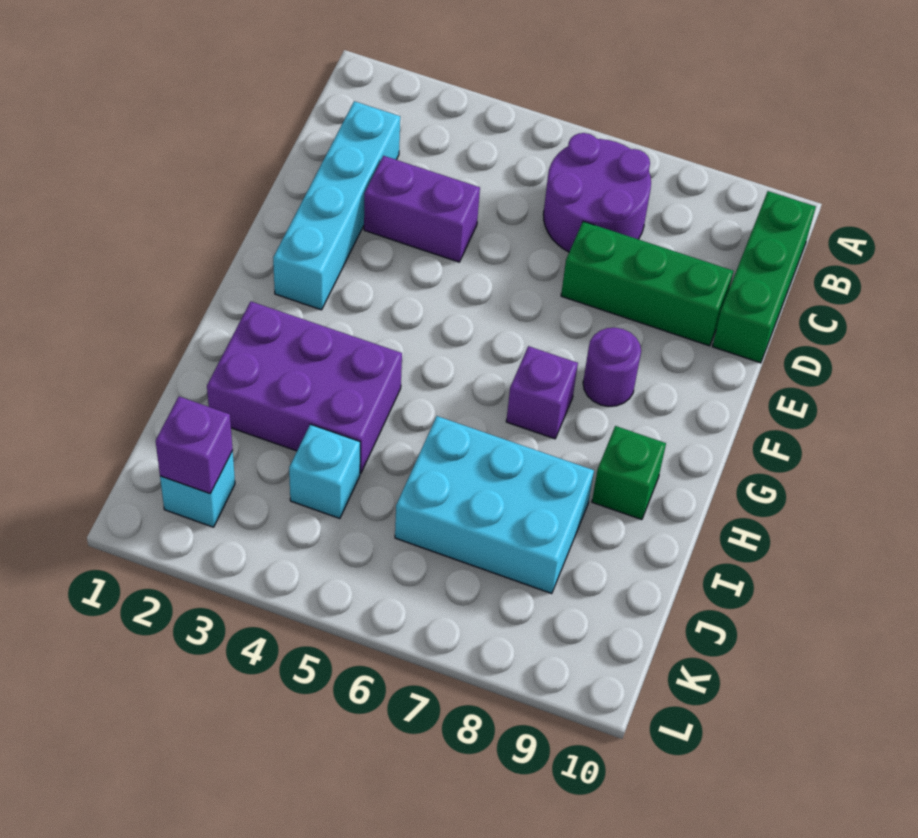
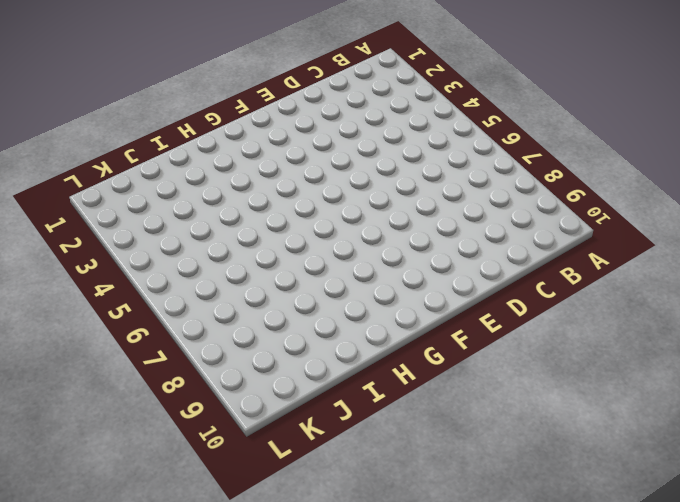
none -> purple round brick B6:C7 level 1
none -> green brick B10:D10 level 1
none -> cyan brick C2:F2 level 1

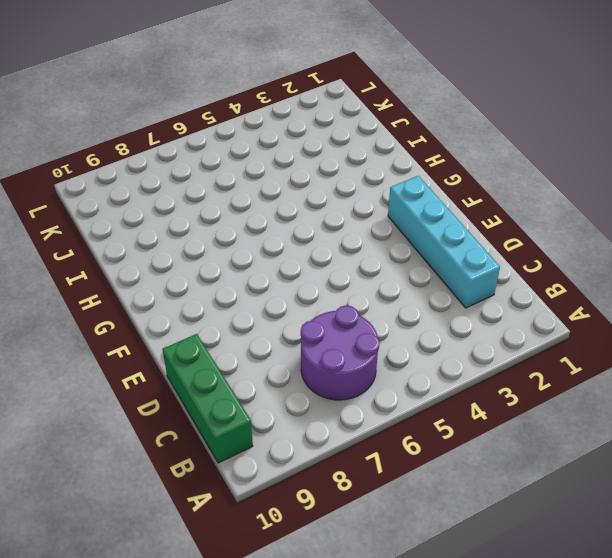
none -> purple brick D3:D4 level 1
none -> green brick D7:D9 level 1
none -> purple round brick F8 level 1

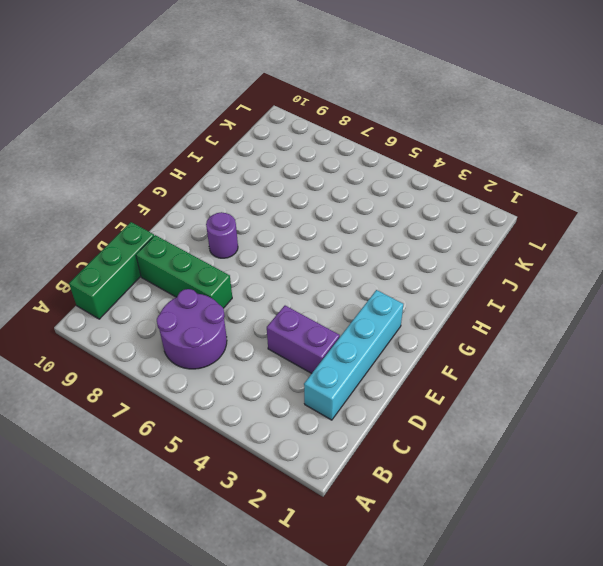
none -> purple brick G7 level 1
none -> purple brick H2:I4 level 1
none -> green brick H9 level 1

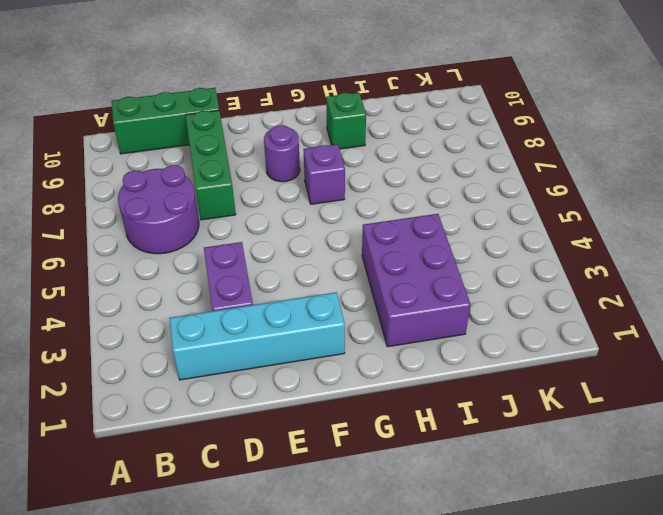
none -> cyan brick I6:J8 level 1
none -> cyan brick J4 level 1
none -> cyan brick K2 level 1

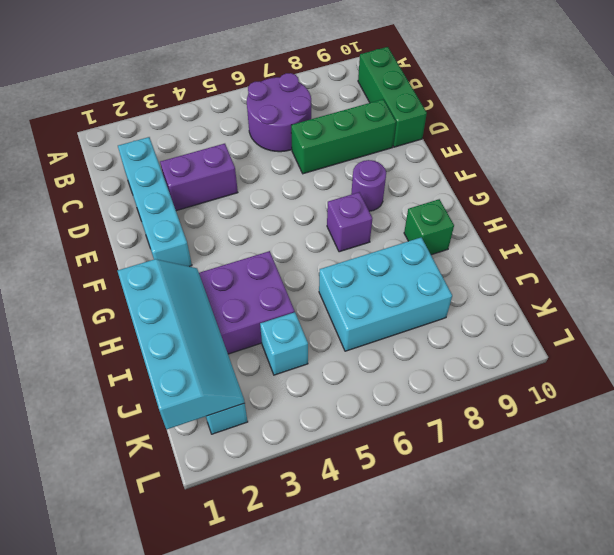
cyan slope H1:K2 level 2 top 1 -> purple brick K2 level 2

